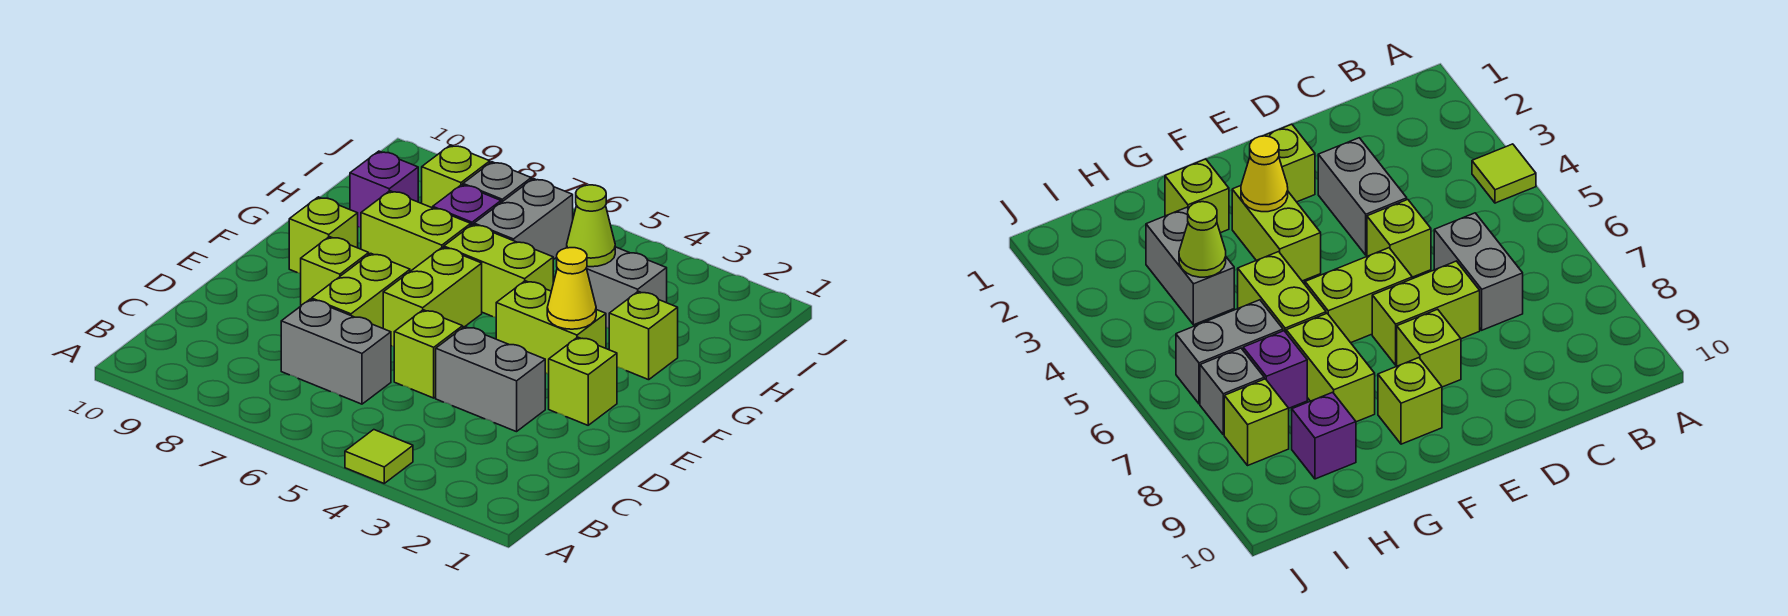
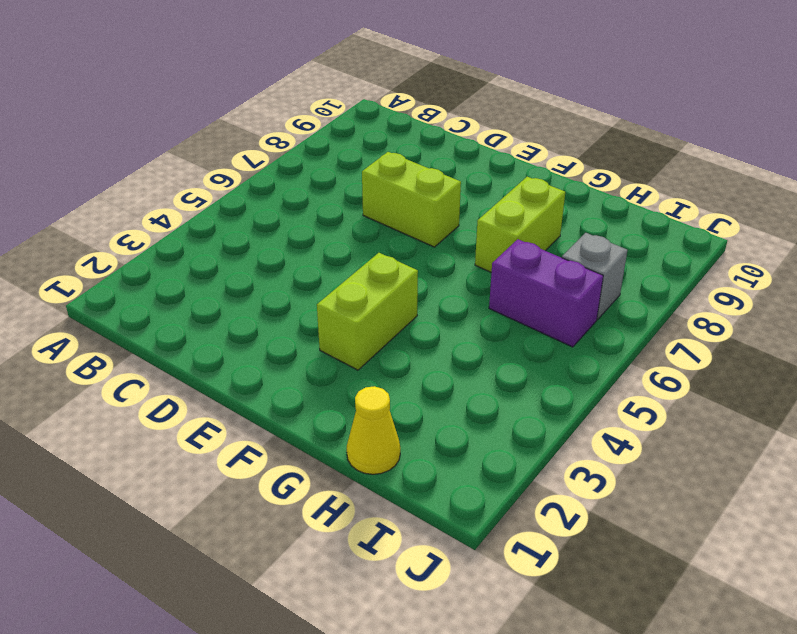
yellow cone H1 level 1 -> yellow cone F3 level 2
purple brick H6:I6 level 1 -> grey brick H6:I6 level 1
none -> lime tile A4 level 1
none -> grey brick C6:C7 level 1
none -> grey brick D3:D4 level 1

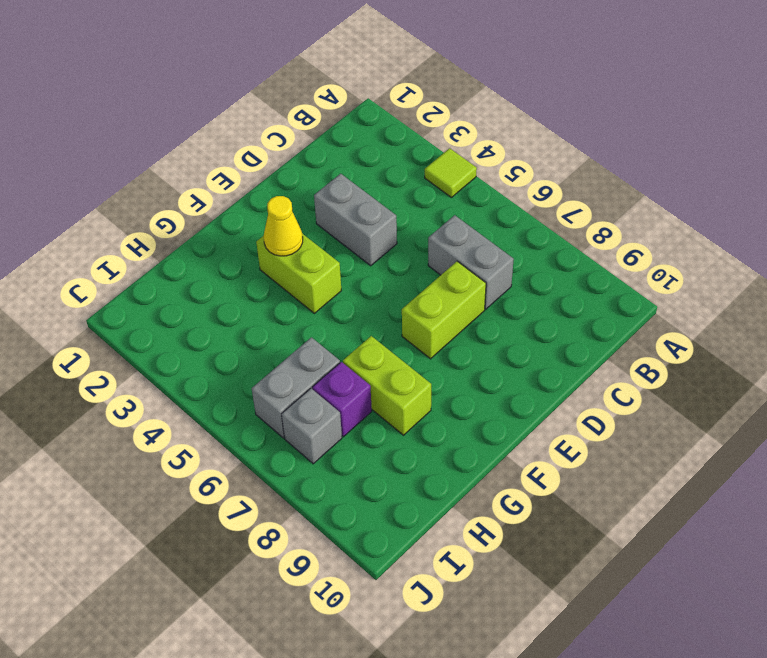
none -> lime brick D5 level 1
none -> lime brick E2 level 1
none -> lime brick E6:F6 level 1

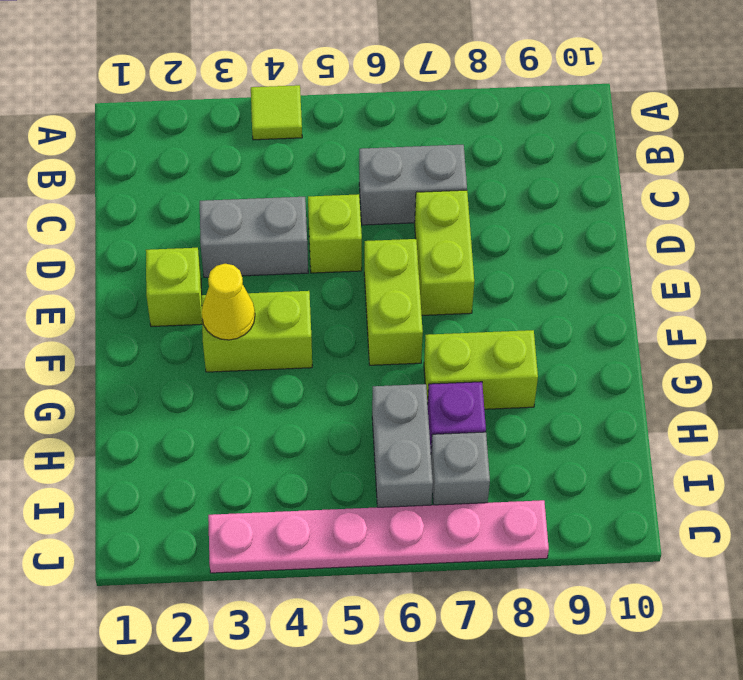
pink plate J3:J8 level 1 -> none
none -> lime brick E8 level 1
none -> lime brick F9 level 1
none -> lime brick G2 level 1

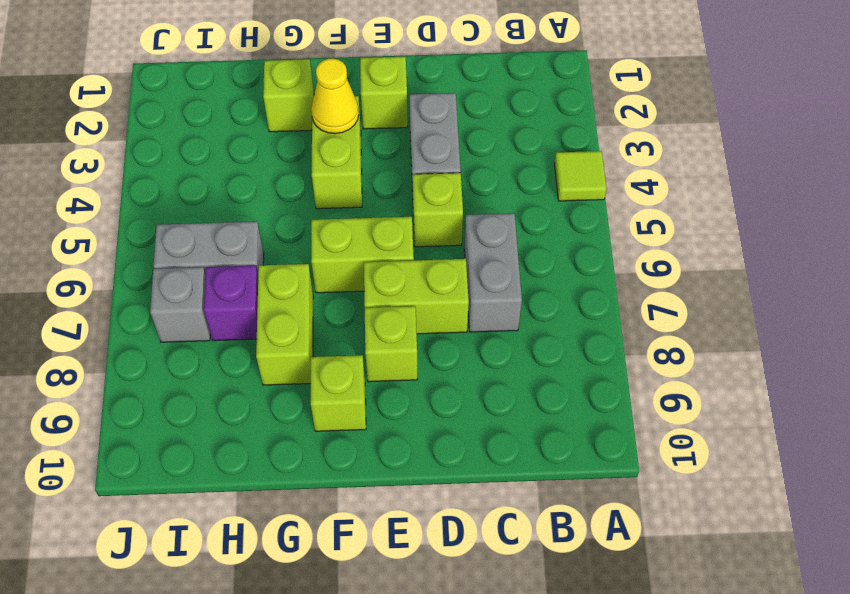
none -> lime brick G5:G6 level 1
none -> grey brick H3:H4 level 1
none -> purple brick H9 level 1

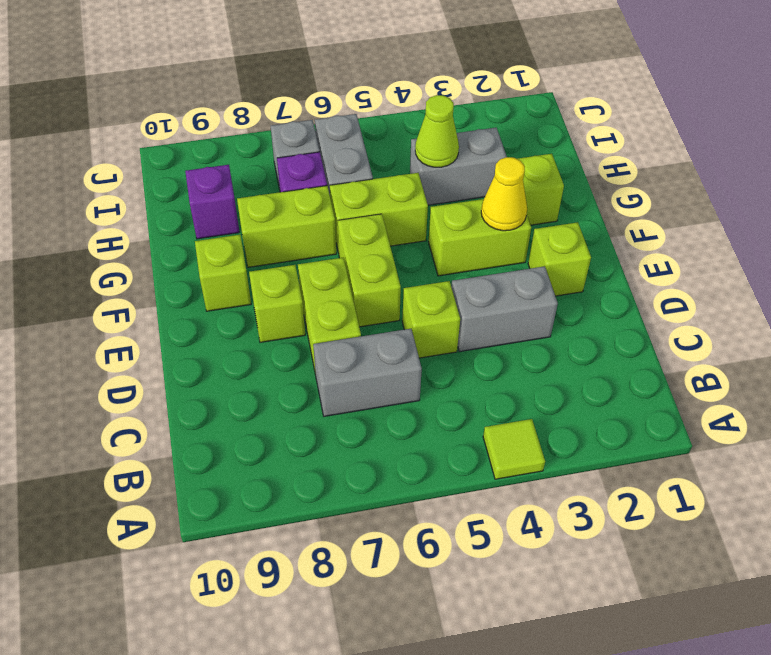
none -> lime brick I8 level 1

